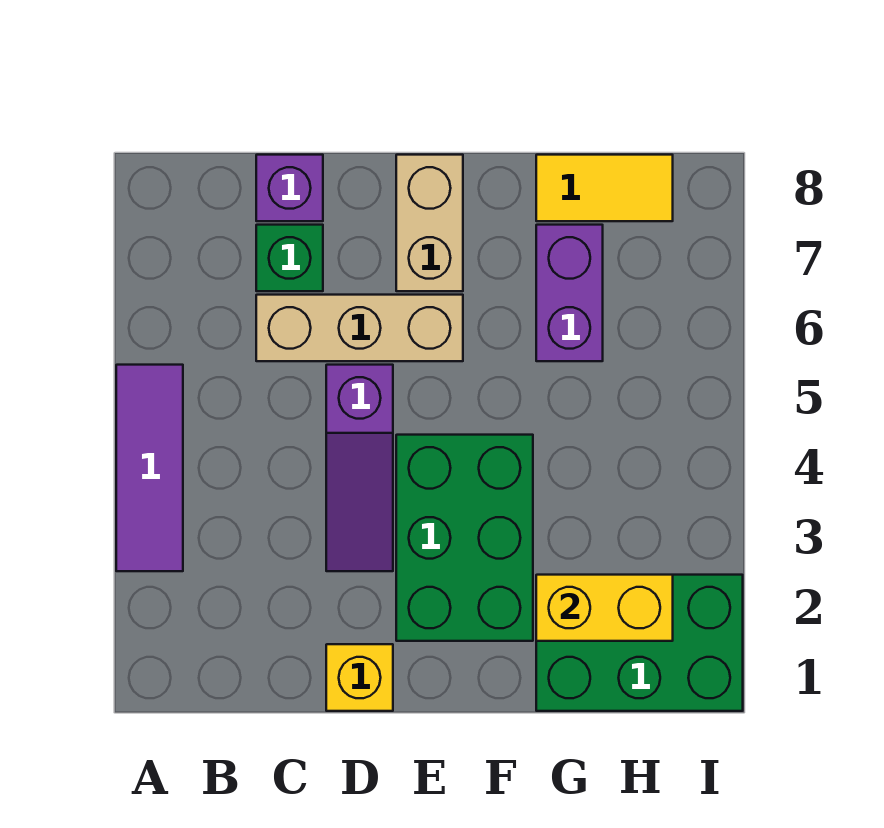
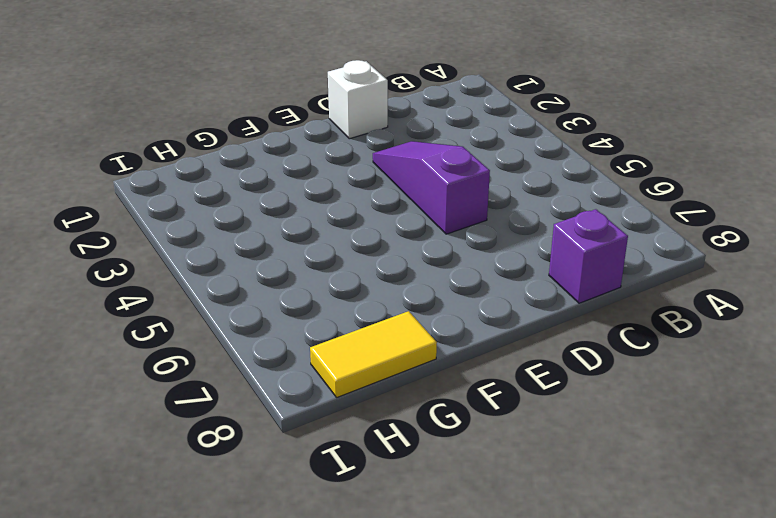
white brick D1 level 1 -> yellow brick D1 level 1
none -> purple tile A3:A5 level 1
none -> tan brick C6:E6 level 1
none -> green brick C7 level 1

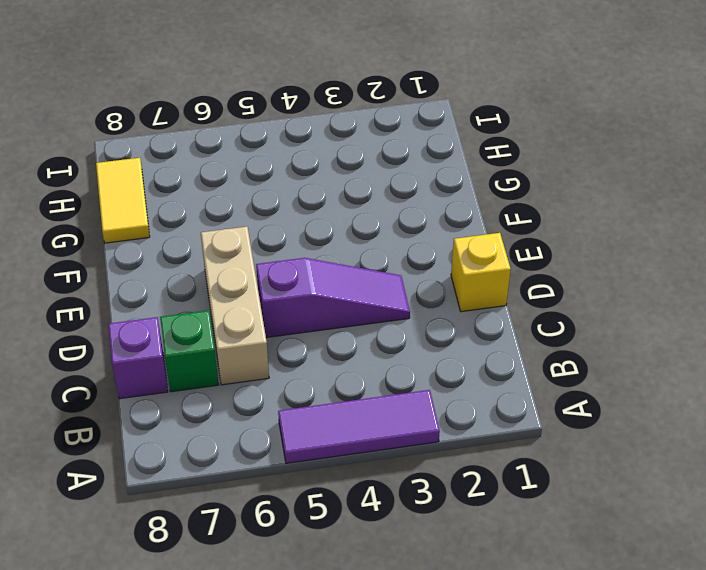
none -> green brick E2:F4 level 1
none -> tan brick E7:E8 level 1
none -> green brick G1:I2 level 1

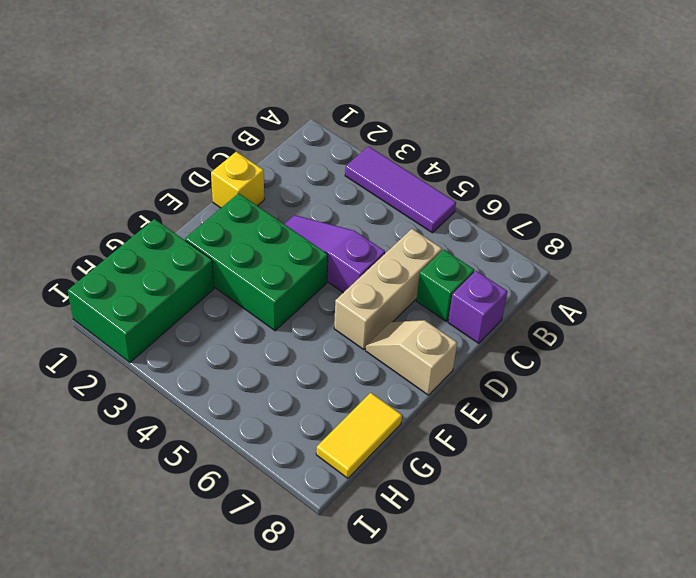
tan slope E7:E8 level 1 top 8 -> tan brick E7:E8 level 1
none -> purple brick G6:G7 level 1
none -> yellow brick G2:H2 level 2

